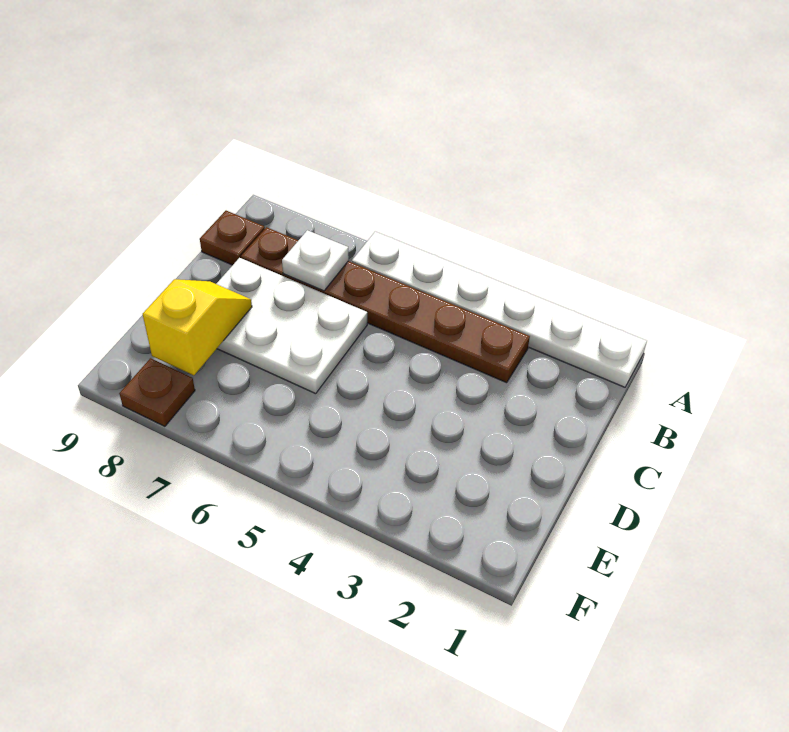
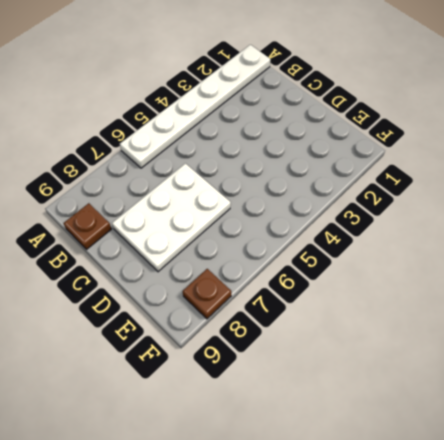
none -> brown plate B3:B8 level 1
none -> white plate B7 level 2

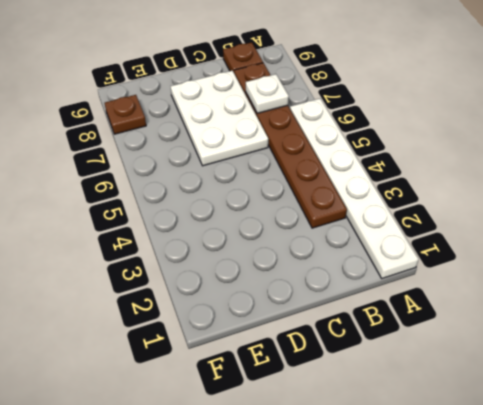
none -> yellow slope D8:E8 level 2 top E

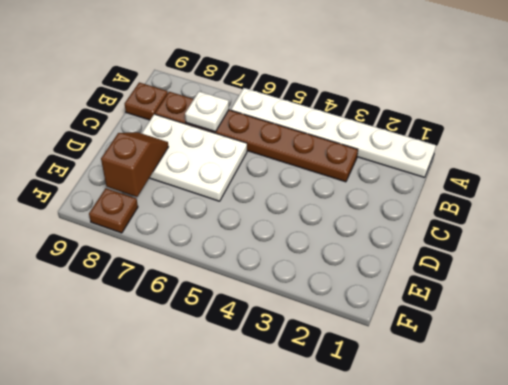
brown slope D8:E8 level 2 top E -> yellow slope D8:E8 level 2 top E

